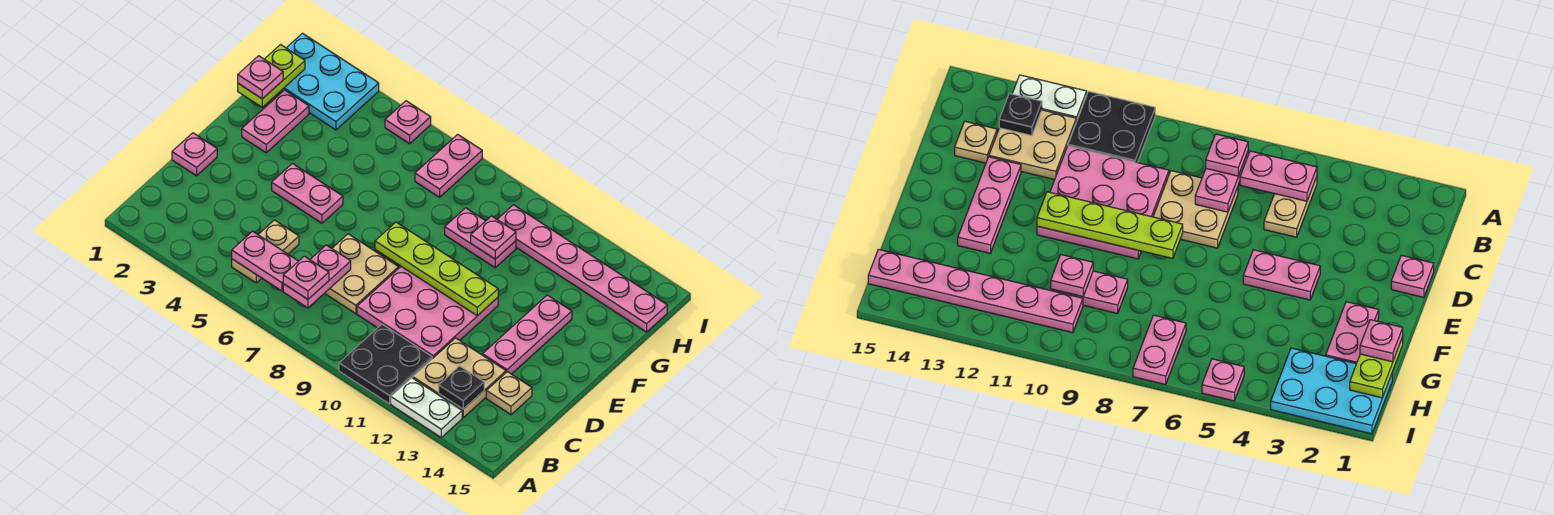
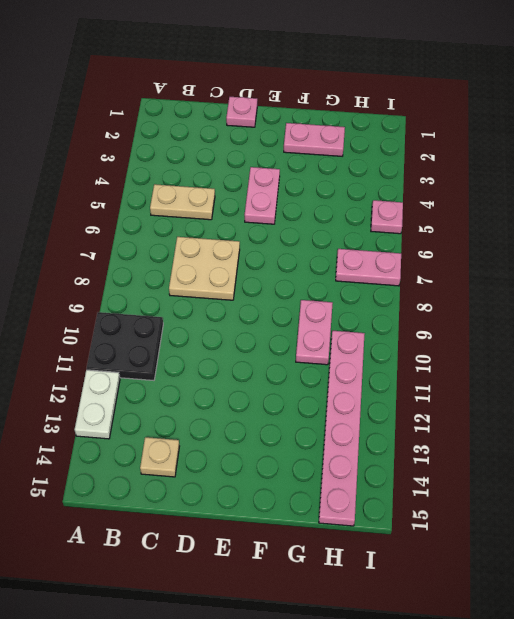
none -> tan plate B12:C13 level 1
none -> pink plate C9:E11 level 1
none -> pink plate D13:F13 level 1

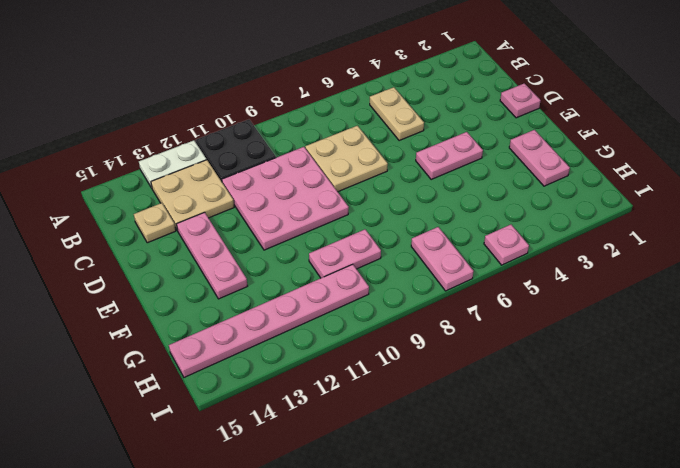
none -> cyan plate H1:I3 level 1
none -> pink plate B5:B6 level 2
none -> pink plate B7:C7 level 2

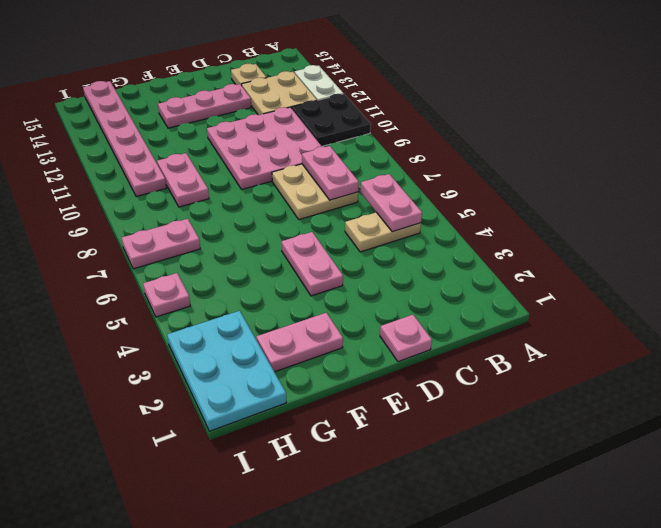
pink plate C7:C8 level 2 -> pink plate B7:C7 level 2
none -> black plate B13 level 2
none -> lime plate E8:E11 level 2
none -> lime plate G1:H1 level 2

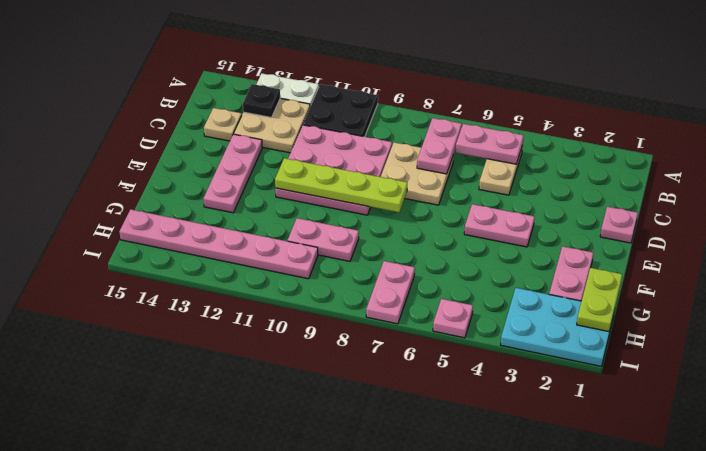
none -> pink plate G10 level 2
none -> pink plate B7 level 3
none -> pink plate G1 level 3

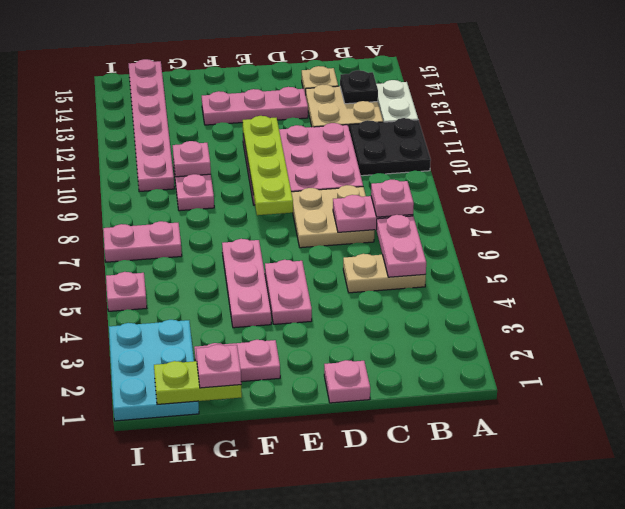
pink plate F4:F6 level 1 -> none

